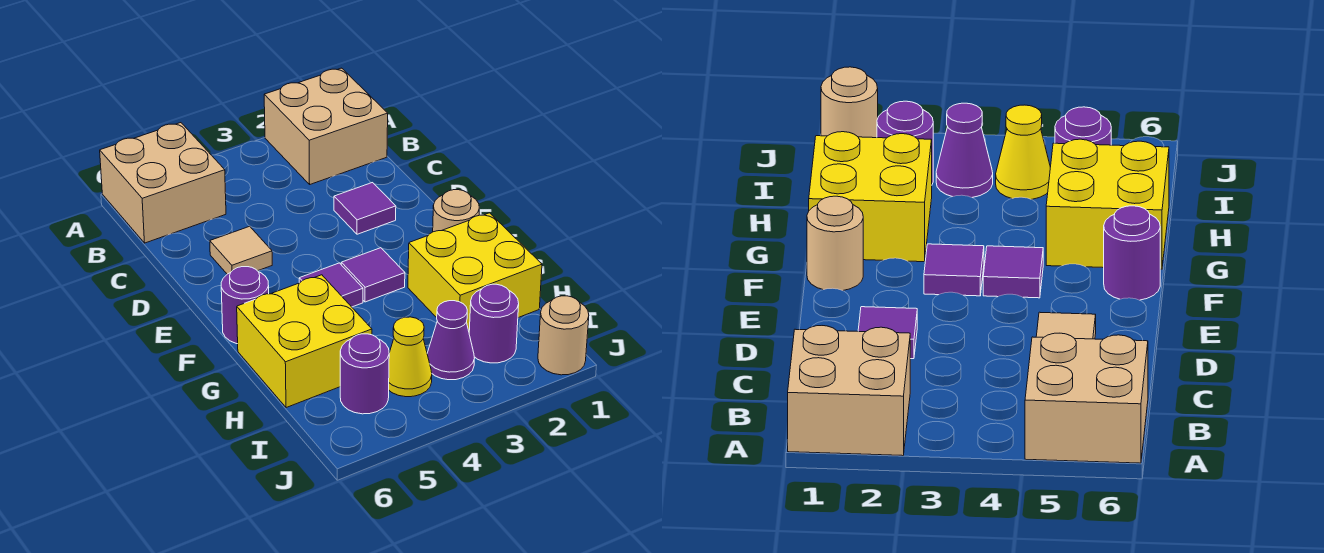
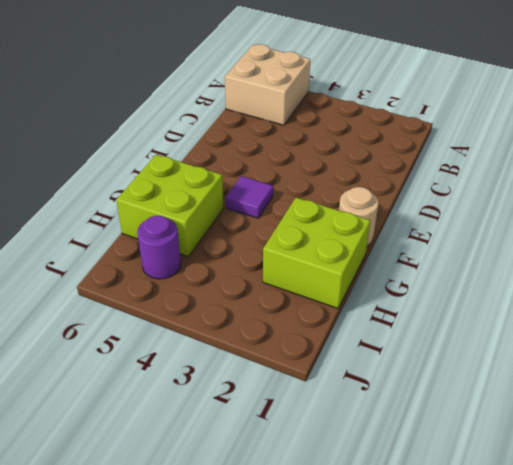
lime brick G1:H2 level 1 -> yellow brick G1:H2 level 1
lime brick G5:H6 level 1 -> yellow brick G5:H6 level 1
none -> tan brick A1:B2 level 1
none -> purple tile D2 level 1
none -> tan tile D5 level 1

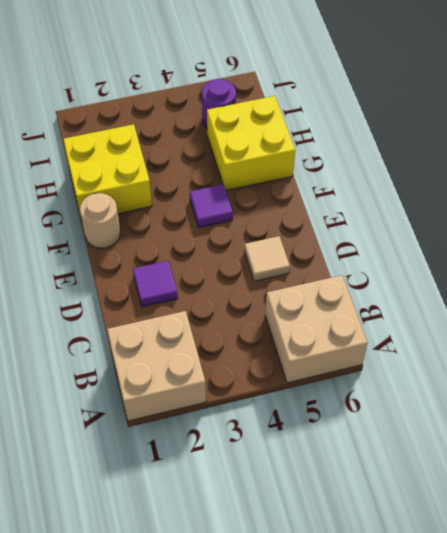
none -> purple tile F3 level 1
none -> purple round brick F6 level 1
none -> purple round brick I2 level 1

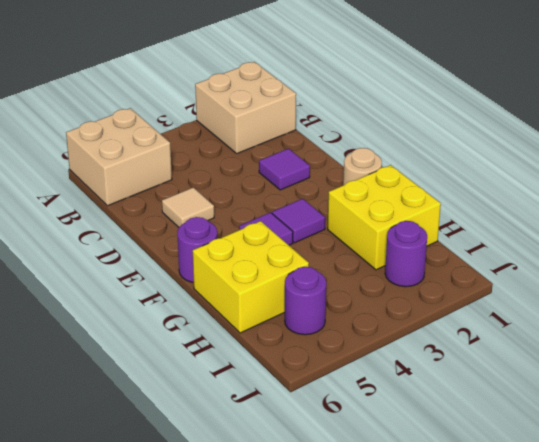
none -> purple cone I3 level 1
none -> yellow cone I4 level 1
none -> tan round brick J1 level 1

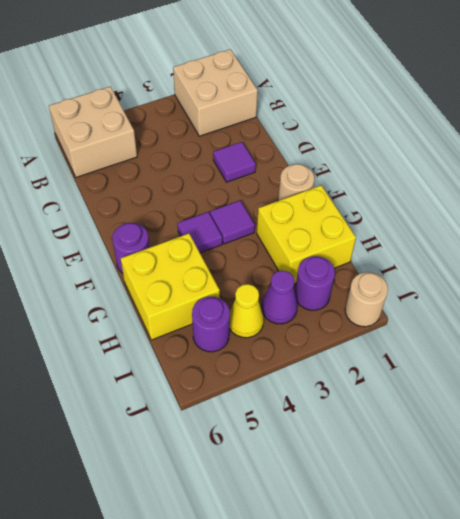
none -> tan tile D5 level 1

